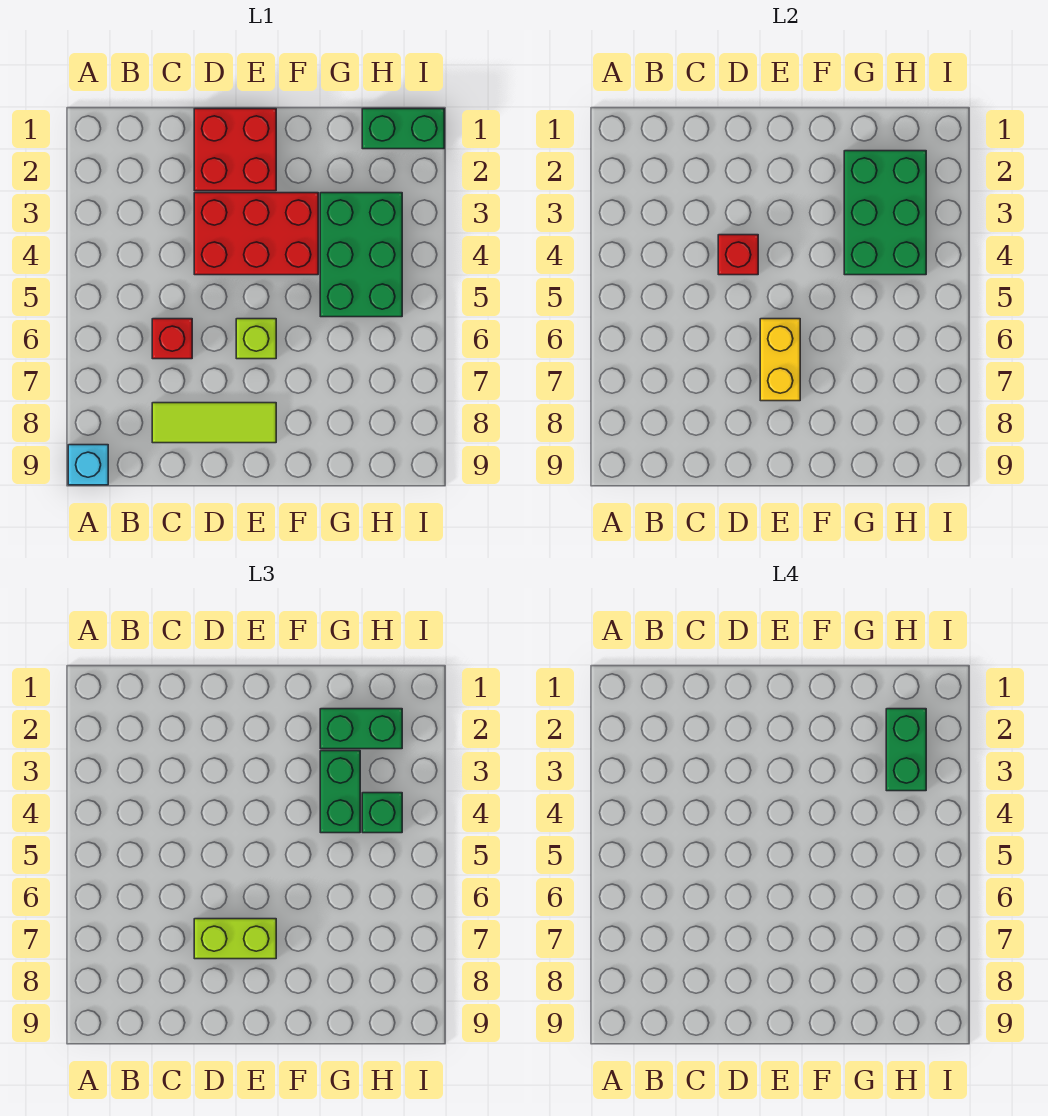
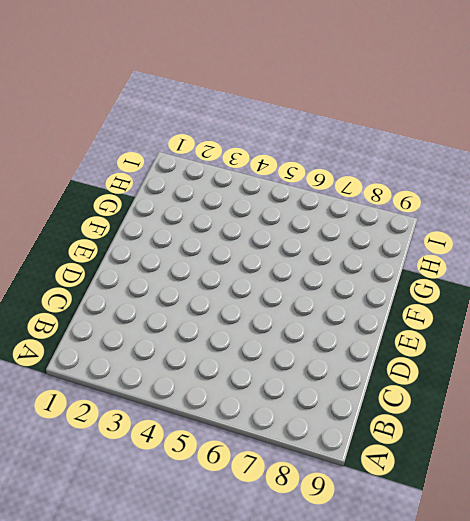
none -> cyan brick A9 level 1
none -> red brick C6 level 1
none -> lime tile C8:E8 level 1

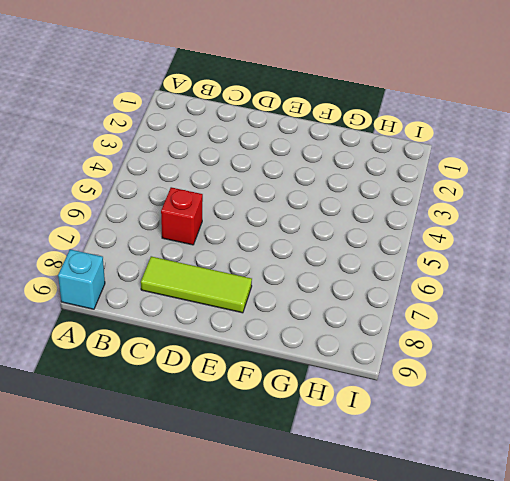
none -> red brick D1:E2 level 1
none -> red brick D3:F4 level 1
none -> lime brick E6 level 1

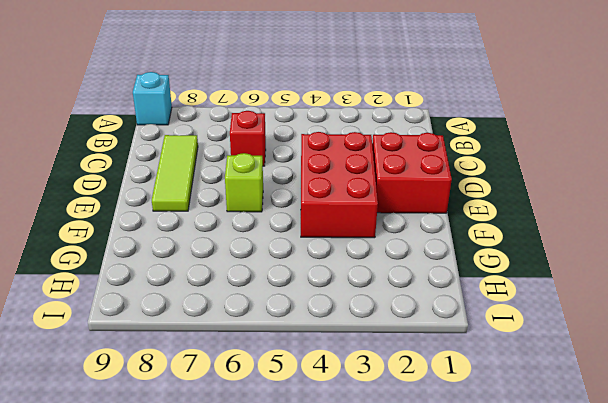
none -> green brick G3:H5 level 1
none -> green brick H1:I1 level 1
none -> red brick D4 level 2

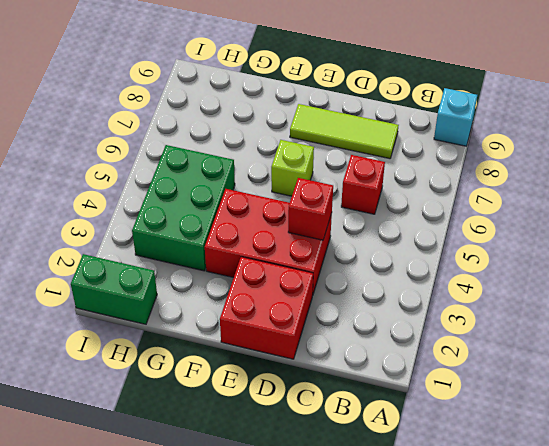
none -> yellow brick E6:E7 level 2
none -> green brick G2:H4 level 2
none -> lime brick D7:E7 level 3

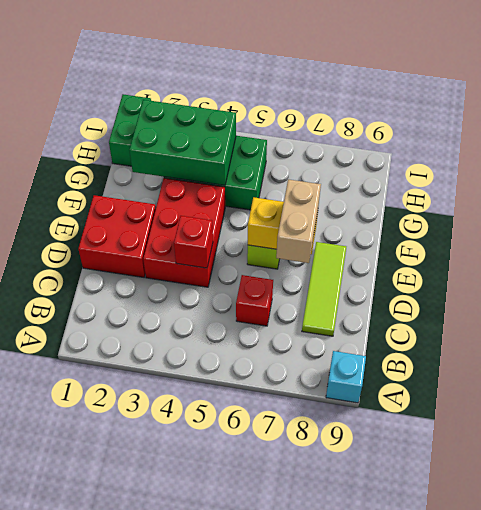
tan brick D7:E7 level 3 -> lime brick D7:E7 level 3
none -> green brick G2:H2 level 3
none -> green brick G3:G4 level 3
none -> green brick H4 level 3

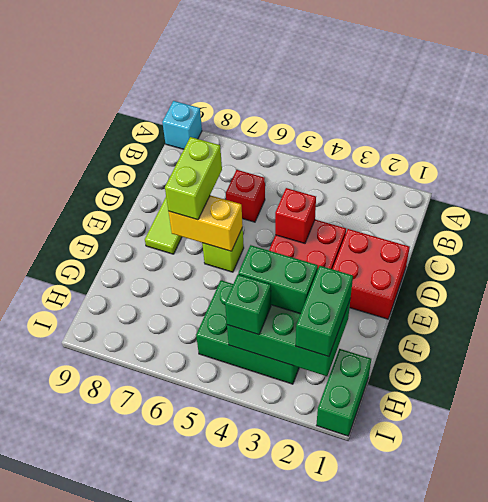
none -> green brick H2:H3 level 4

